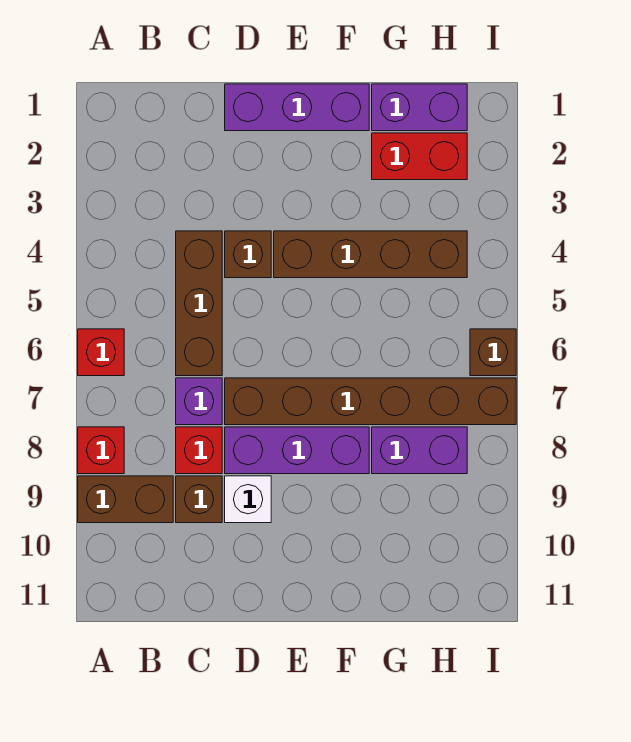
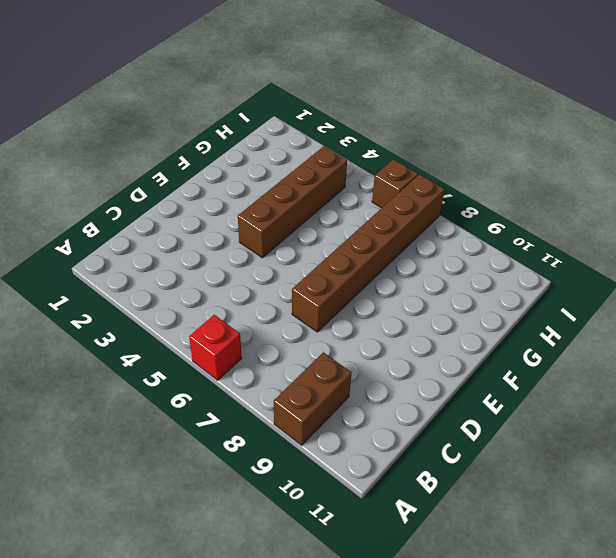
none -> red brick A8 level 1
none -> brown brick C4:C6 level 1
none -> purple brick C7 level 1

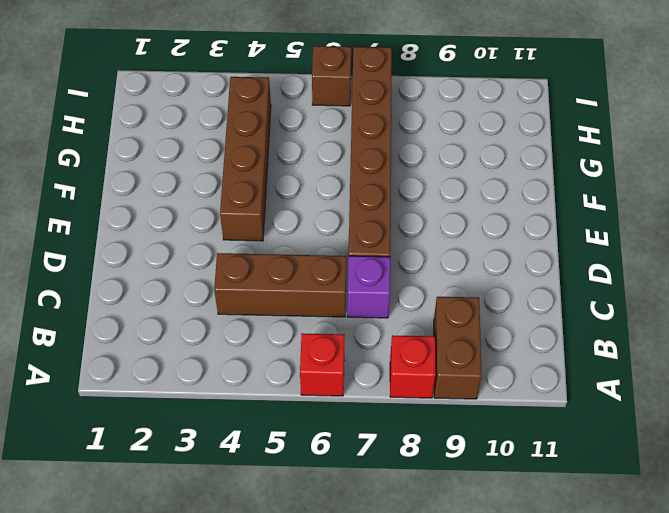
none -> red brick C8 level 1
none -> brown brick C9 level 1
none -> purple brick D1:F1 level 1

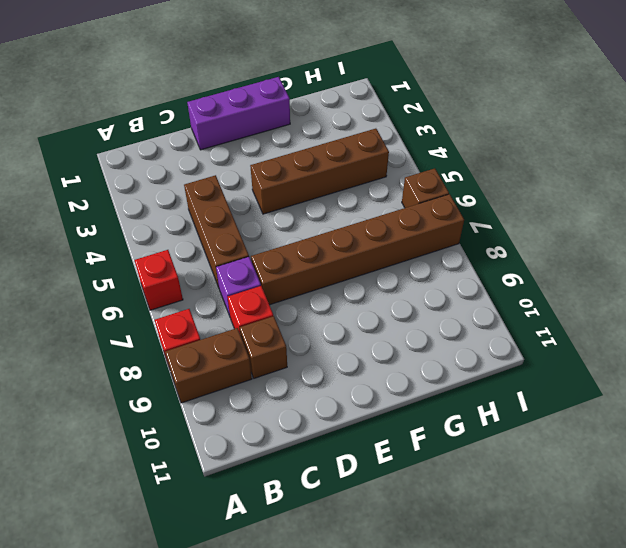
none -> brown brick D4 level 1
none -> purple brick D8:F8 level 1
none -> white brick D9 level 1

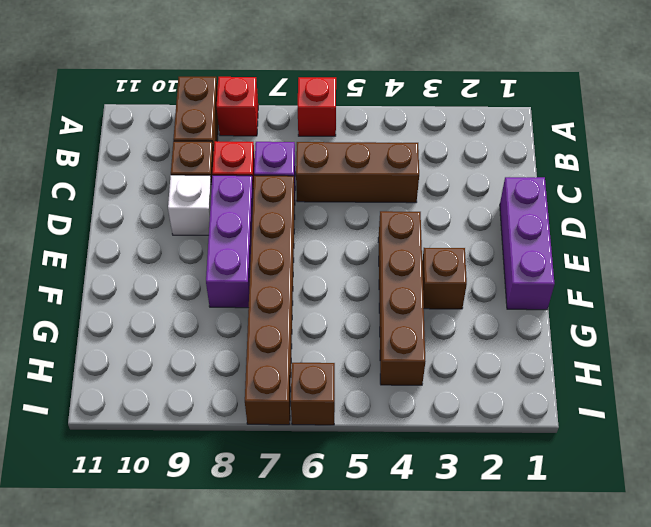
brown brick F3 level 1 -> brown brick D4 level 1
none -> purple brick G1:H1 level 1
none -> red brick G2:H2 level 1
none -> purple brick G8:H8 level 1

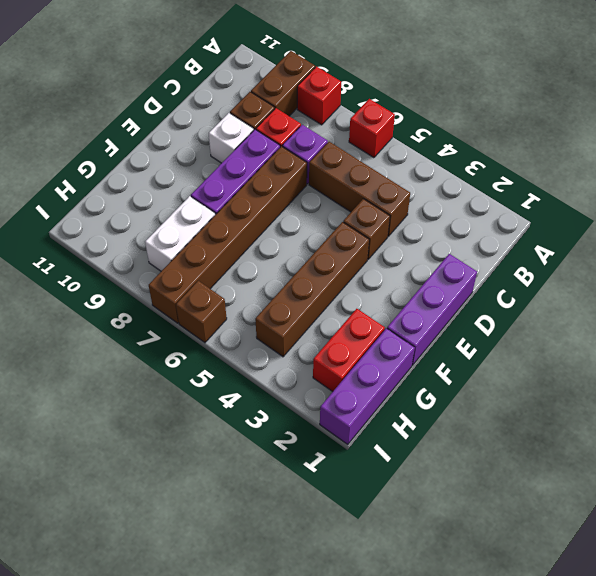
purple brick G1:I1 level 1 -> purple brick G1:H1 level 1
white brick G8:H8 level 1 -> purple brick G8:H8 level 1

